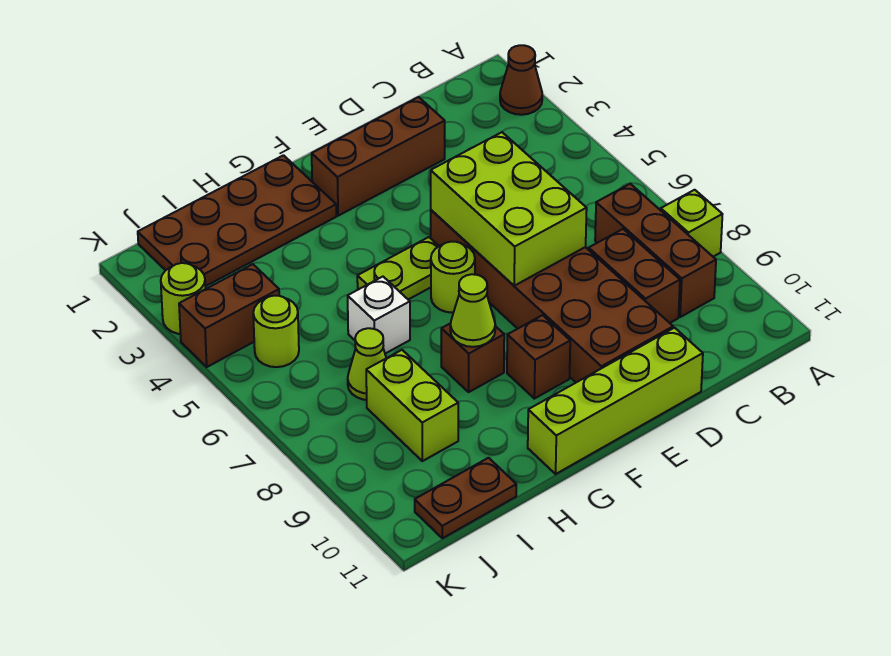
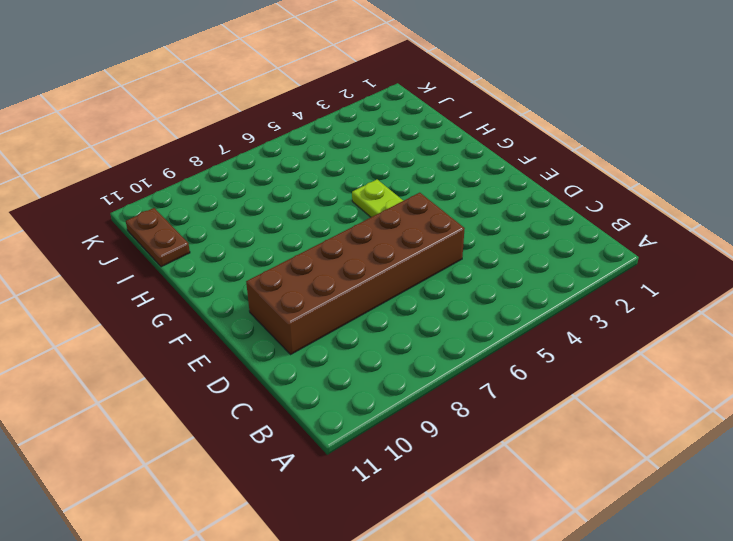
none -> brown cone A2 level 1
none -> lime brick A8 level 1
none -> brown brick B7:B9 level 1

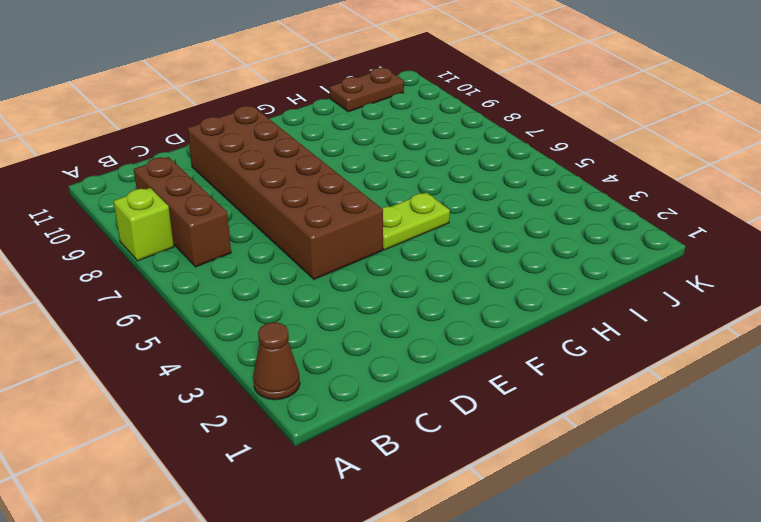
none -> brown brick C8:C9 level 1
none -> brown brick D2:F2 level 1
none -> lime brick D11:G11 level 1

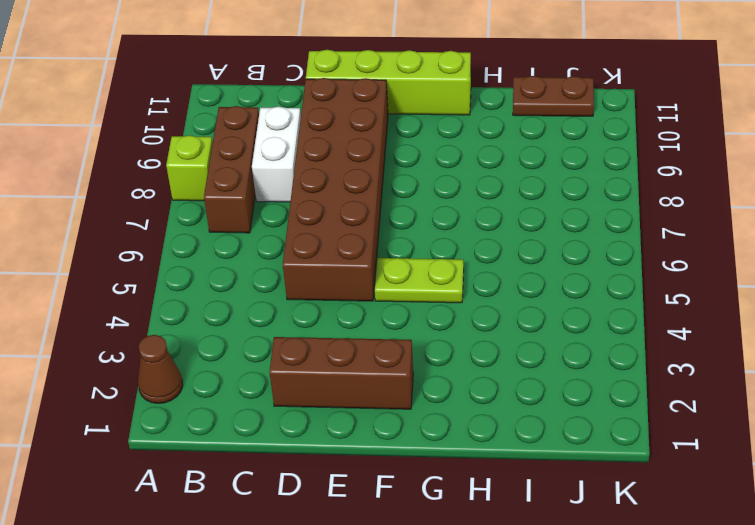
white brick C8:C9 level 1 -> brown brick C8:C9 level 1
none -> lime round brick F6 level 1
none -> brown brick F9 level 1
none -> brown plate G1:J2 level 1

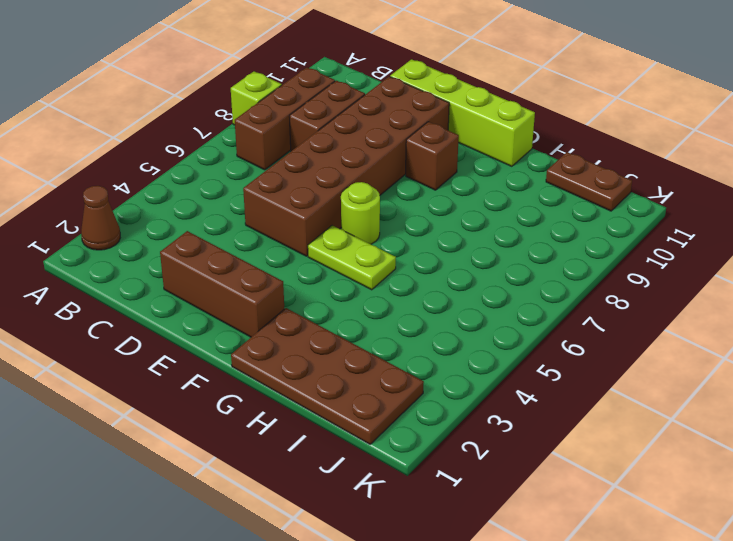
none -> brown brick G8 level 1
none -> white brick H6 level 1
none -> lime cone I7 level 1

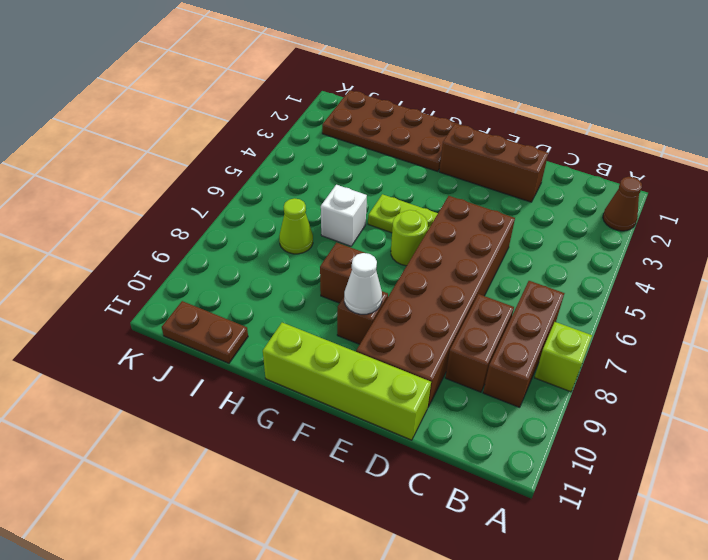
white cone F9 level 2 -> none
none -> lime brick I8:I9 level 1
none -> brown brick J4:K4 level 1
none -> lime round brick J5 level 1

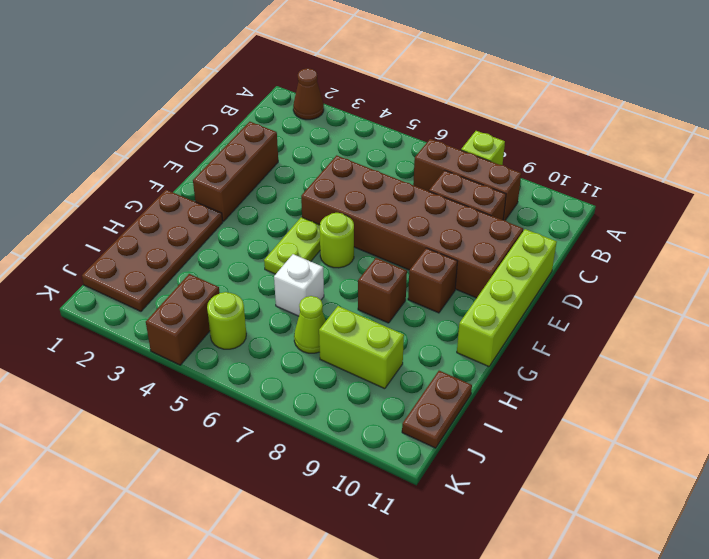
none -> lime round brick K3 level 1
none -> lime brick D5:E7 level 2
none -> lime cone G8 level 2

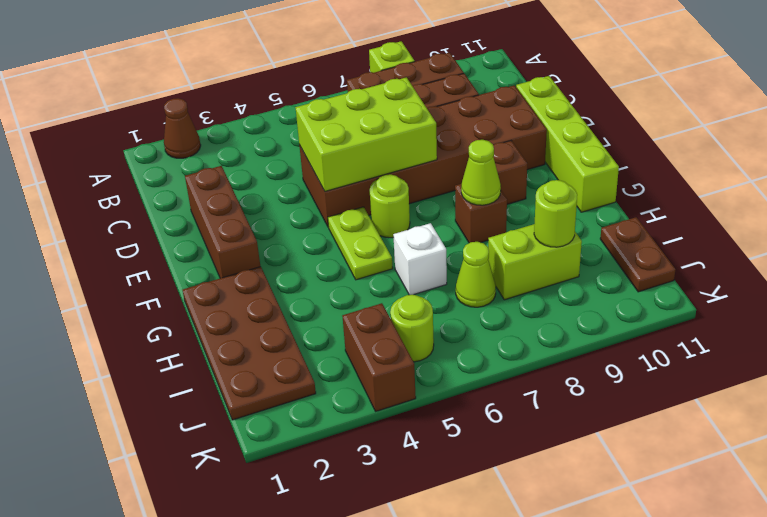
lime round brick I9 level 2 -> lime round brick K3 level 1

